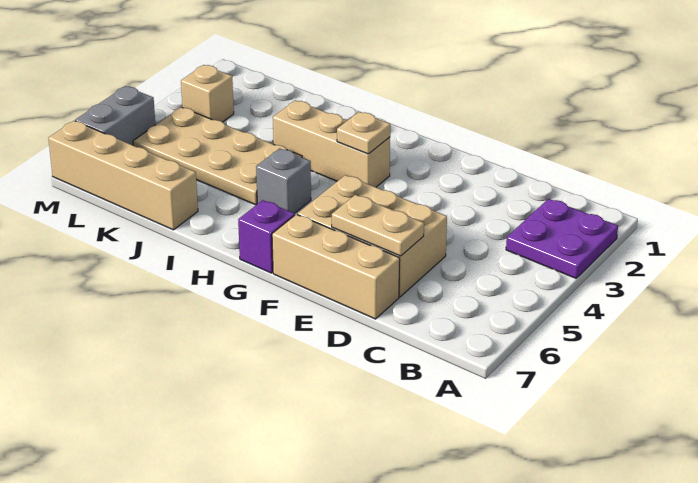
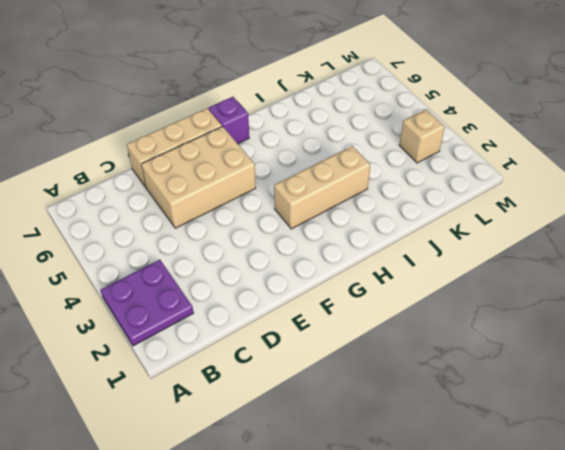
none -> grey brick H5 level 1
none -> tan plate I4:L5 level 1
none -> tan brick J7:M7 level 1

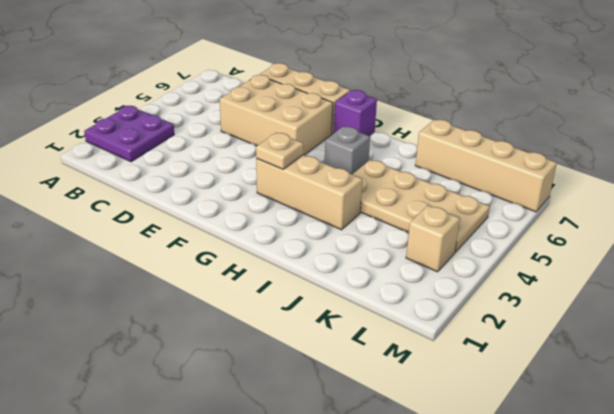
none -> grey brick M5:M6 level 1
none -> tan plate D6:E6 level 2

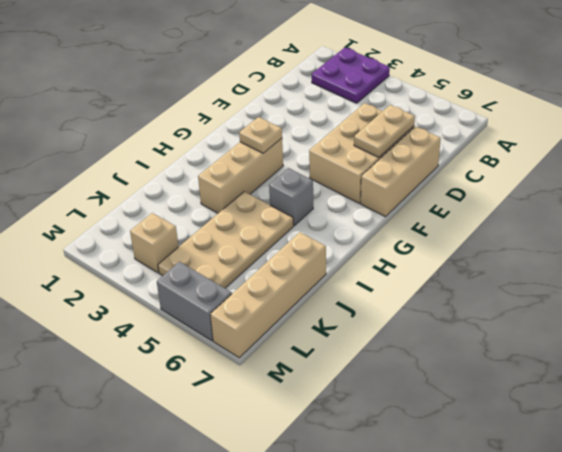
none -> purple brick G7 level 1

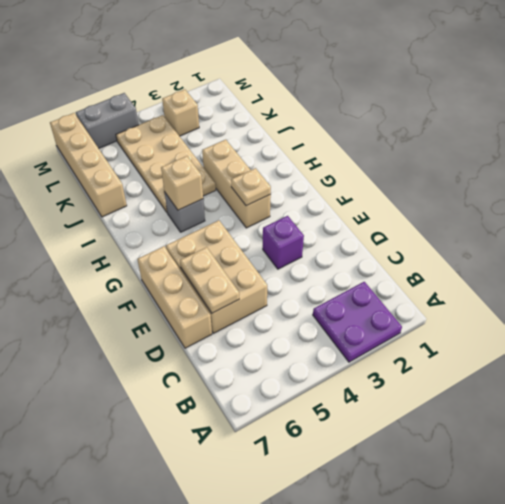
purple brick E3 level 1 -> purple brick G7 level 1
tan brick H5 level 2 -> none

